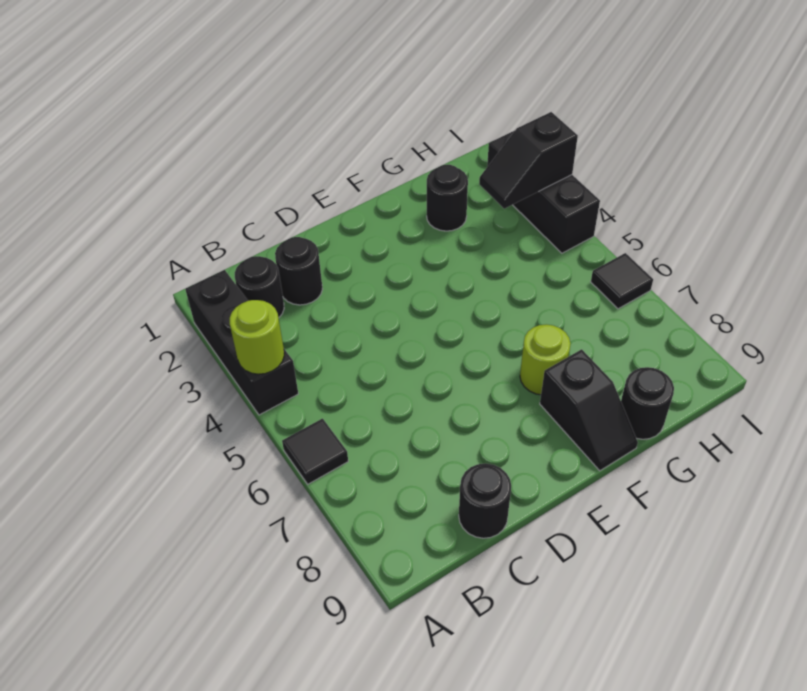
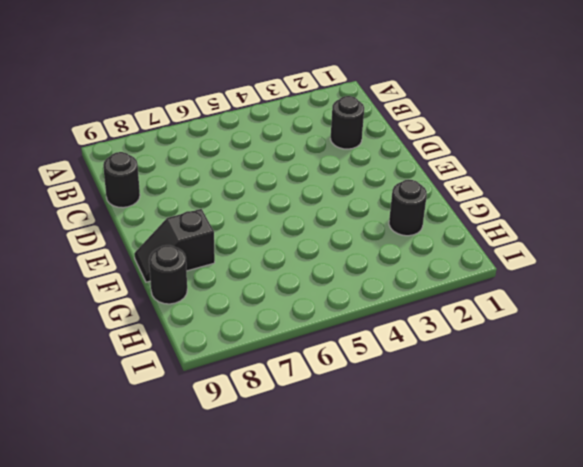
none -> black brick A2:A4 level 1
none -> black tile A6 level 1
none -> black round brick B2 level 1

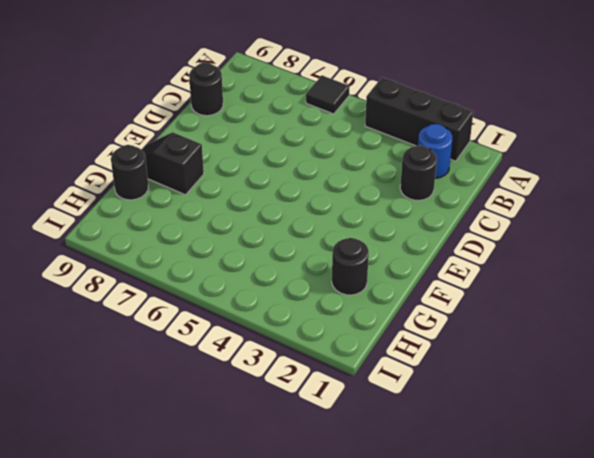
blue round brick B2 level 1 -> black round brick B2 level 1
none -> lime round brick F7 level 1
none -> black brick I2:I4 level 1
none -> black tile I6 level 1

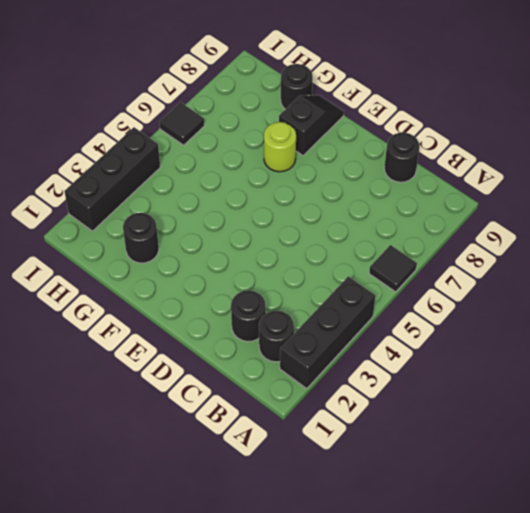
none -> lime round brick A4 level 2
none -> black slope H3:I3 level 2 top I

